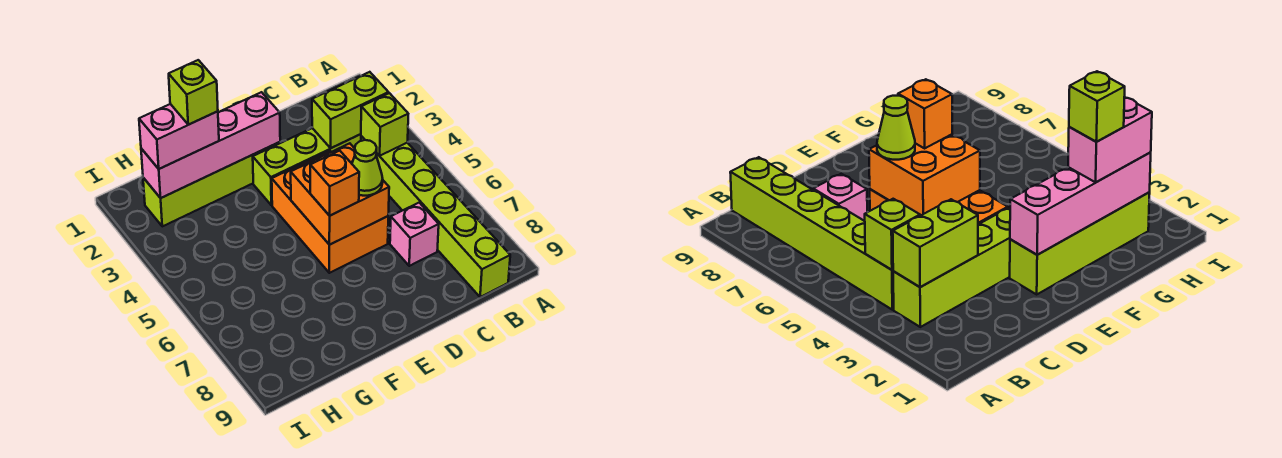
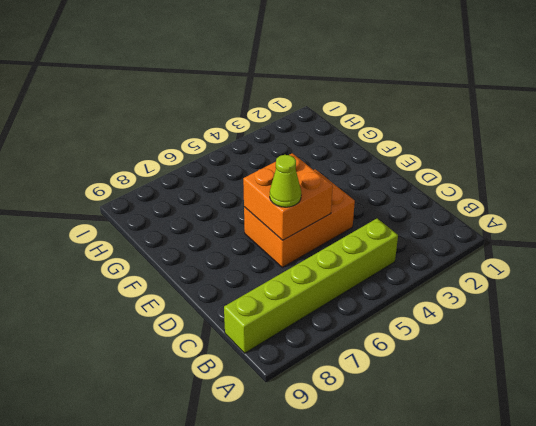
none -> lime brick B3:E3 level 1
none -> pink brick C7 level 1
none -> lime brick E2:H2 level 1

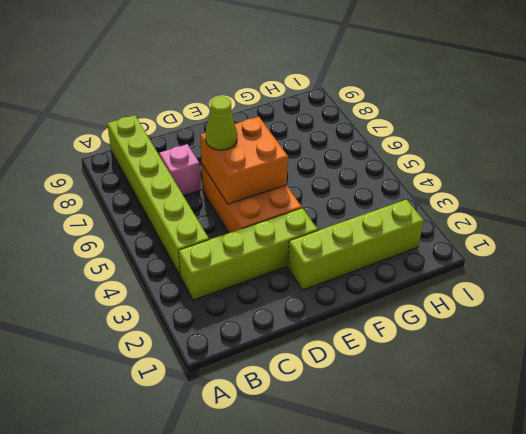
none -> lime brick B3:C3 level 2
none -> lime brick B4 level 2
none -> pink brick E2:H2 level 2

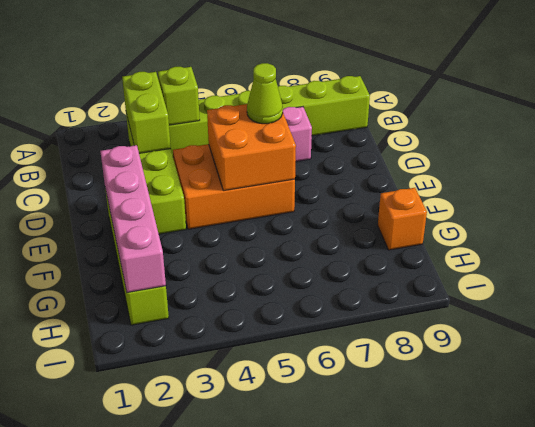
orange brick G9 level 1 -> orange brick E6 level 3
none -> pink brick G2:H2 level 3
none -> lime brick G2 level 4

